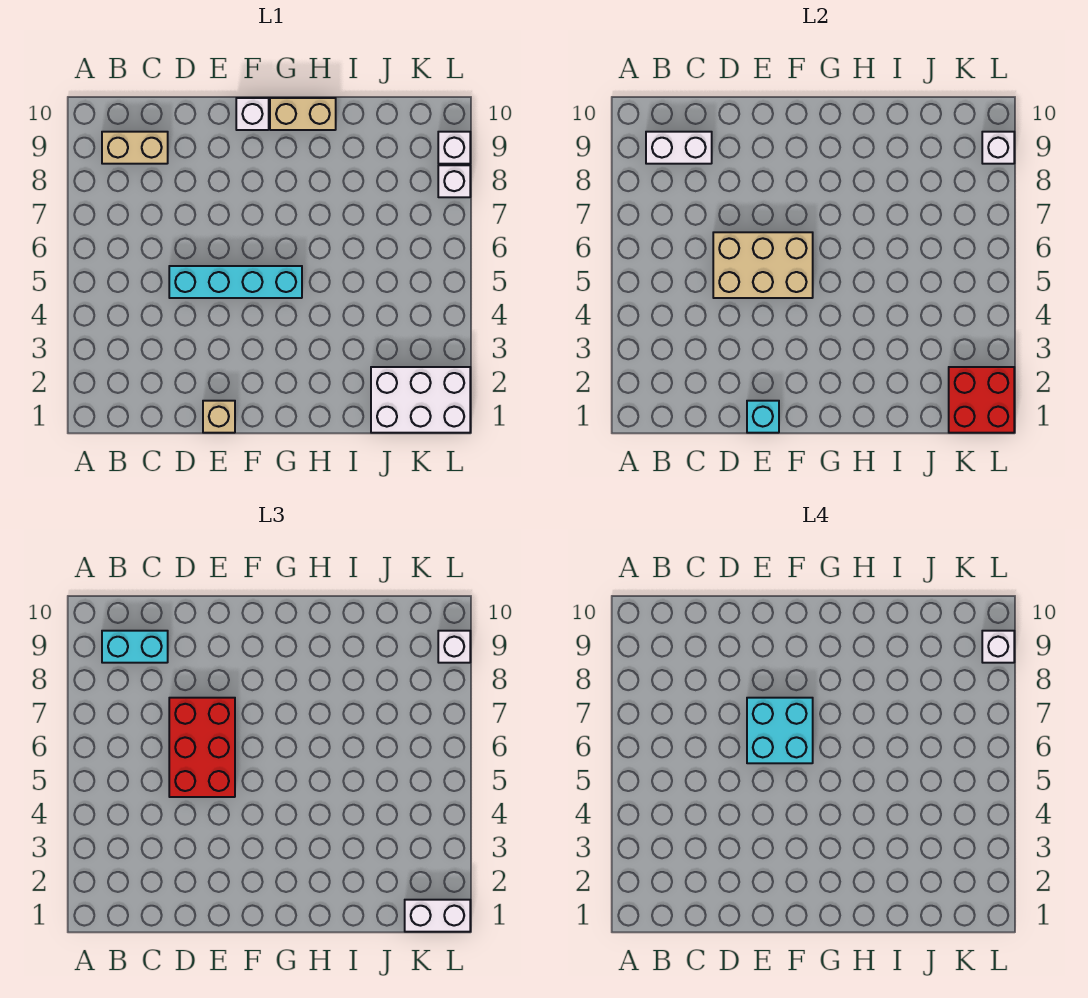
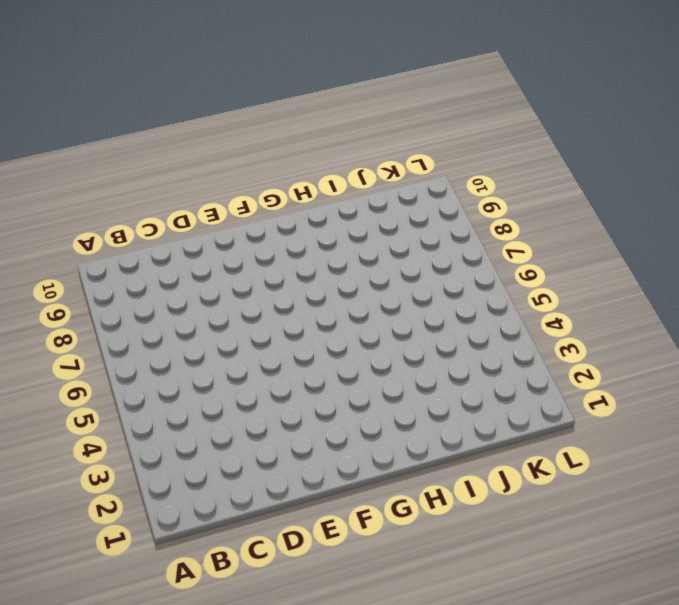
none -> tan brick B9:C9 level 1
none -> cyan brick D5:G5 level 1
none -> tan brick E1 level 1

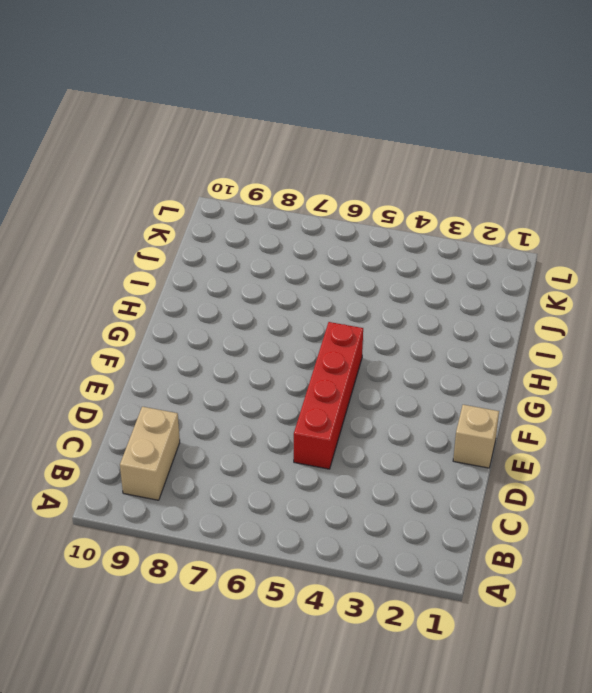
red brick D5:G5 level 1 -> cyan brick D5:G5 level 1
none -> white brick F10 level 1
none -> tan brick G10:H10 level 1
none -> white brick J1:L2 level 1

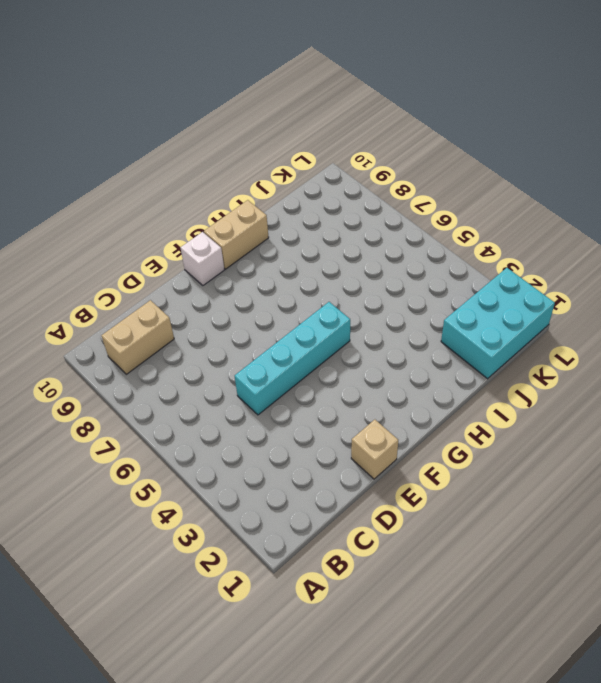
cyan brick J1:L2 level 1 -> white brick J1:L2 level 1
none -> white brick L8 level 1
none -> white brick L9 level 1
none -> white brick B9:C9 level 2

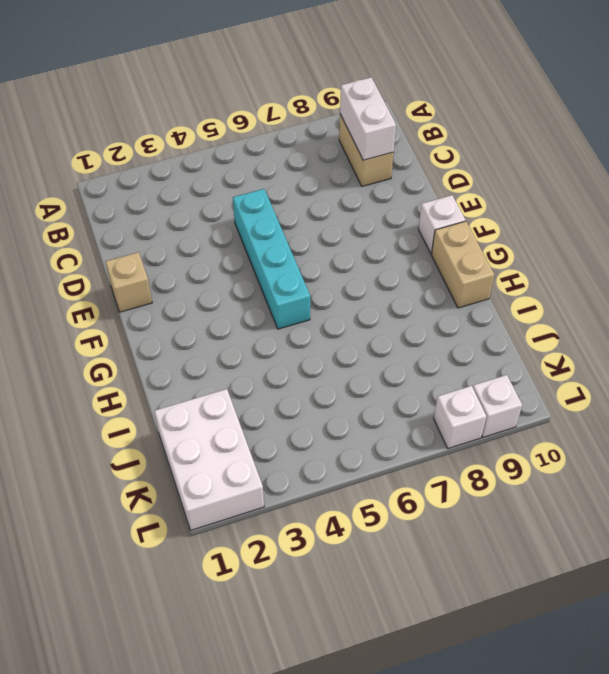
none -> tan brick D5:F6 level 2
none -> cyan brick E1 level 2
none -> red brick K1:L2 level 2

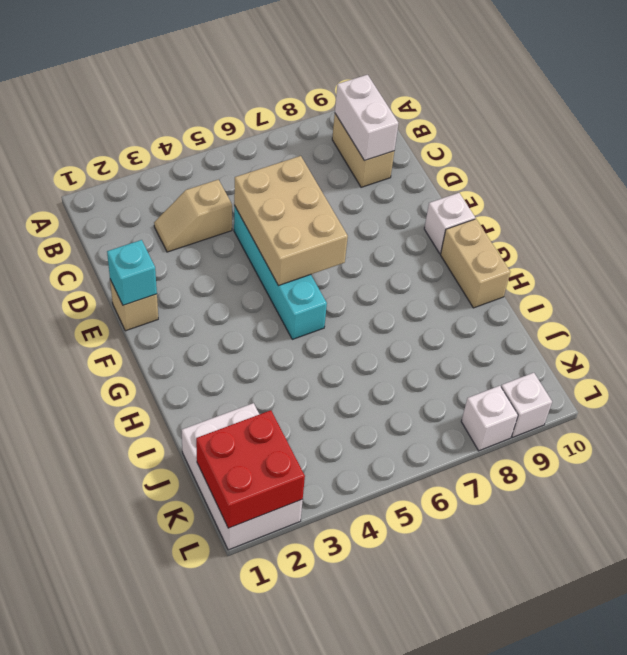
tan slope C3:C4 level 1 top 4 -> none
none -> white brick L9 level 2
none -> cyan brick B9:C9 level 3
none -> red brick D5:E7 level 3

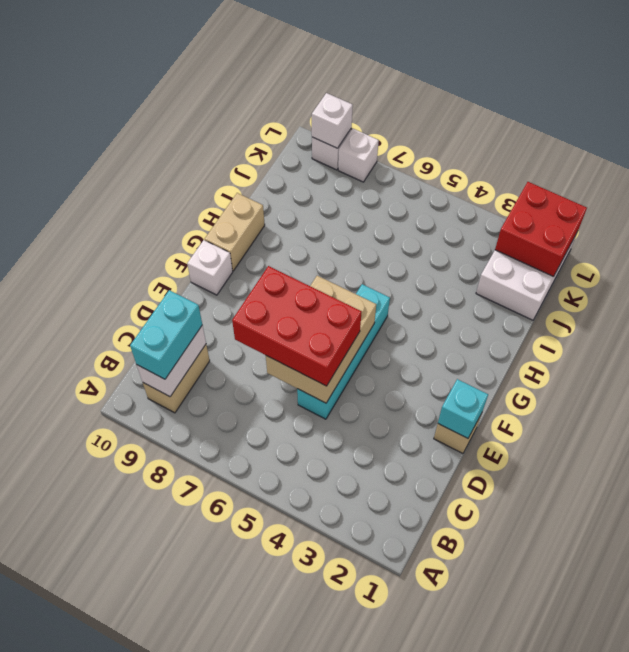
none -> white brick K1:L1 level 3
none -> white brick L9 level 3
none -> cyan brick E6:F7 level 4

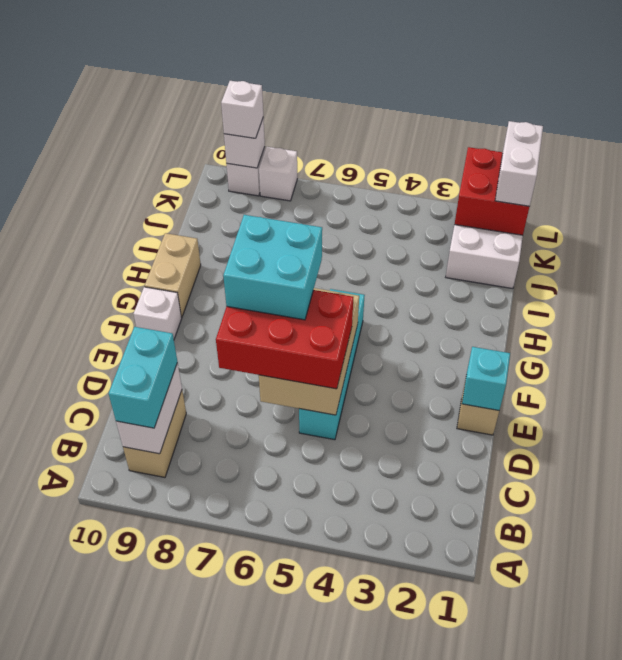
none -> white brick L9 level 4

